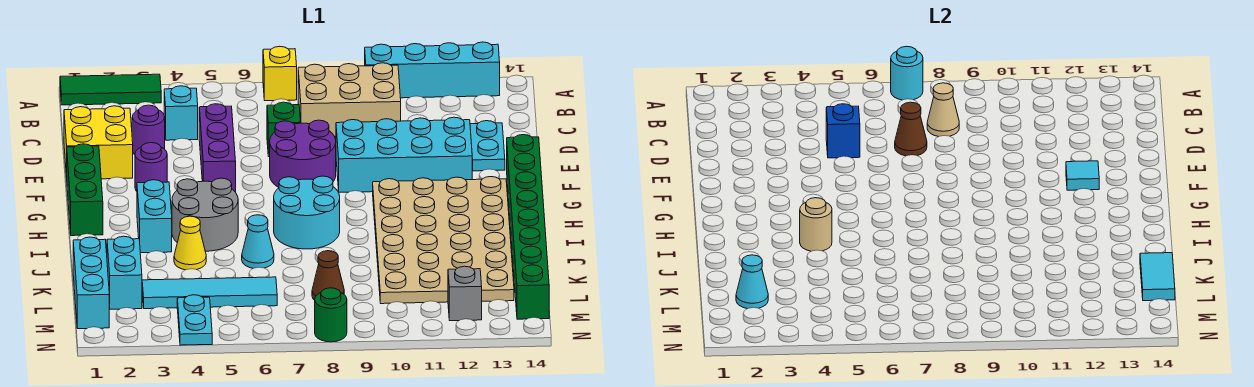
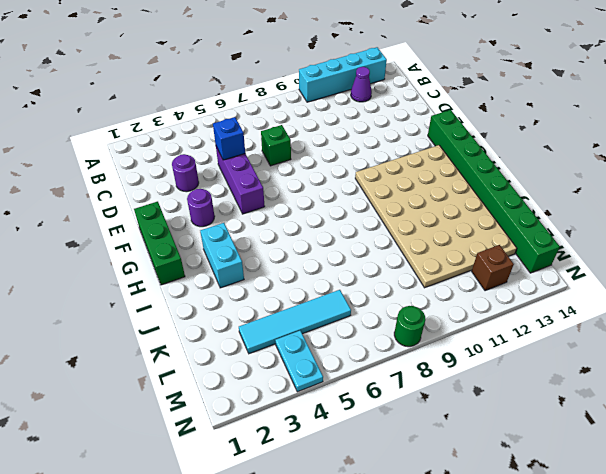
purple cone B12 level 1 -> none
brown brick M12 level 1 -> grey brick M12 level 1
none -> green tile A1:A3 level 1
none -> yellow brick A7 level 1
none -> tan brick B8:C10 level 1
none -> cyan brick C4 level 1

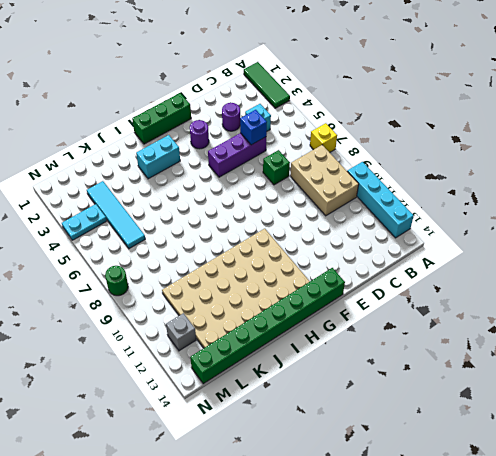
none -> yellow brick D1:E2 level 1
none -> cyan plate D13:E13 level 1
none -> purple round brick E7:F8 level 1
none -> cyan brick E9:F12 level 1

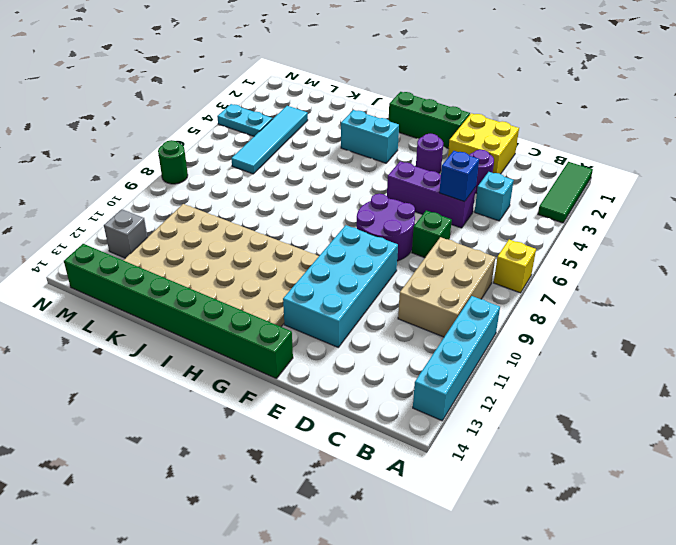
none -> cyan plate D13:E13 level 1
none -> grey round brick H4:I5 level 1
none -> cyan round brick H7:I8 level 1
none -> yellow cone J4 level 1

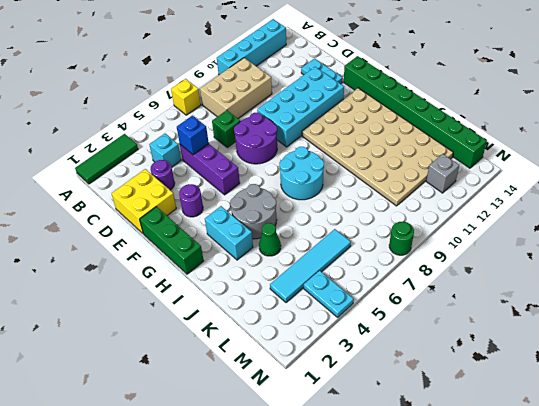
green cone J4 level 1 -> yellow cone J4 level 1
none -> cyan cone J6 level 1
none -> cyan brick K1:M1 level 1
none -> cyan brick K2:L2 level 1
none -> brown cone L8 level 1

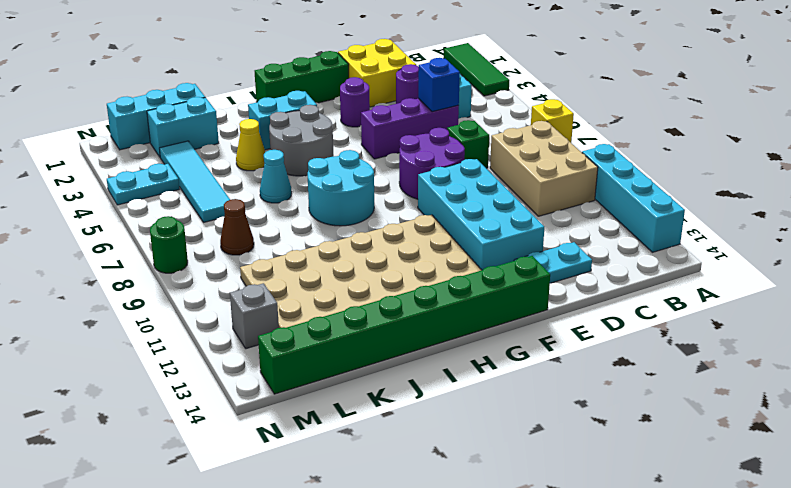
none -> cyan round brick A7 level 2
none -> tan cone C8 level 2
none -> brown cone D7 level 2
none -> cyan tile F12 level 2

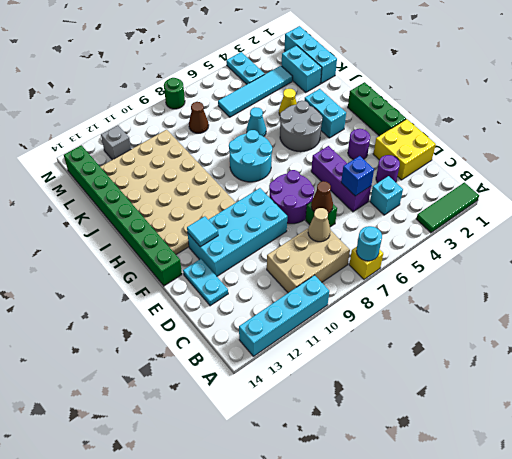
none -> tan round brick I4 level 2
none -> cyan tile K14:L14 level 2
none -> cyan cone L2 level 2

